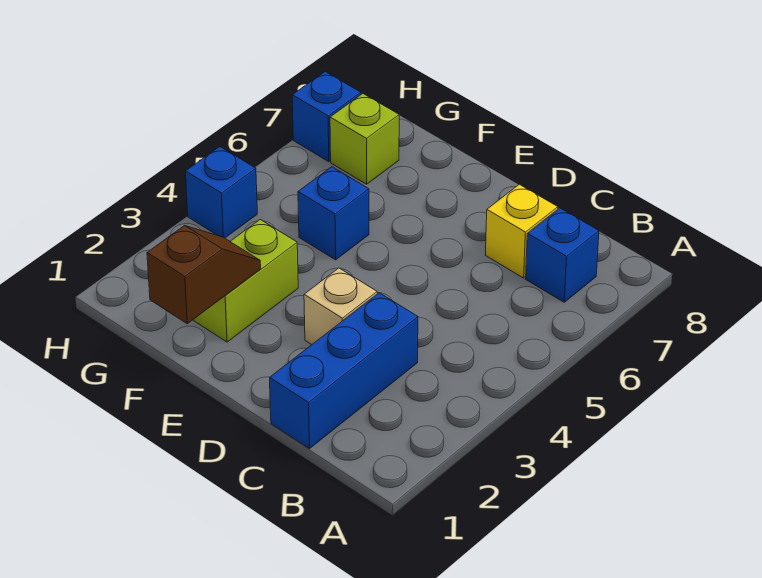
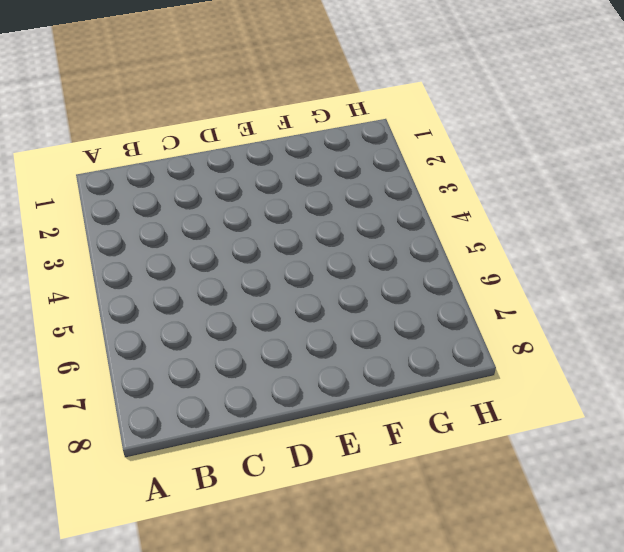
none -> blue brick B7 level 1
none -> blue brick C1:C3 level 1

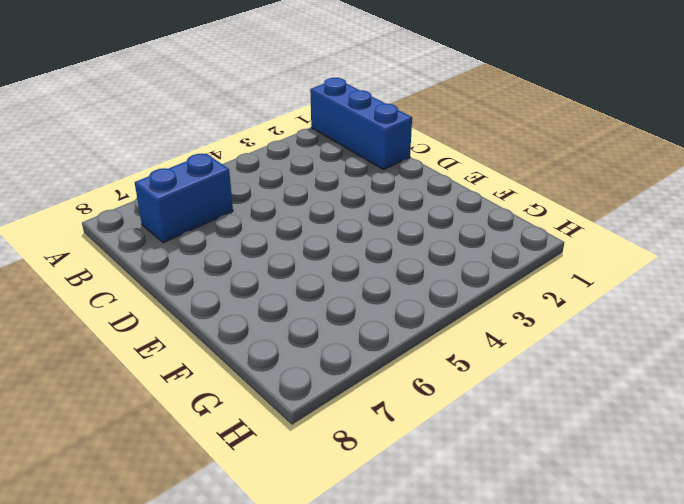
blue brick A1:C1 level 1 -> blue brick C1:C3 level 1
blue brick B6:B7 level 1 -> blue brick B7 level 1
none -> yellow brick C7 level 1
none -> tan brick D3 level 1

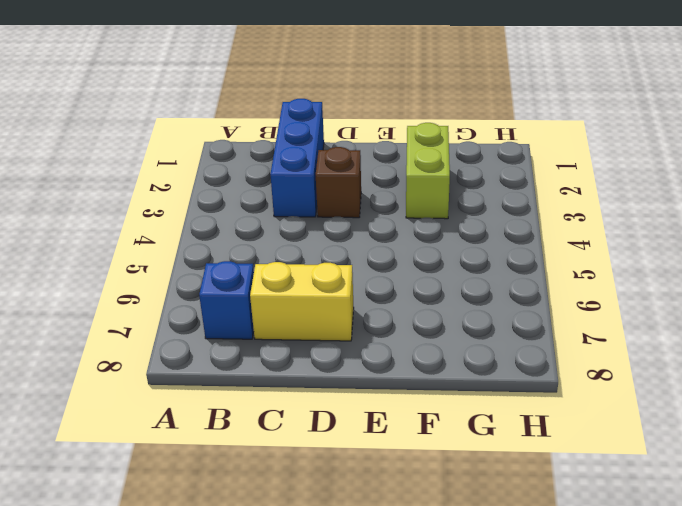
yellow brick C7:D7 level 1 -> yellow brick C7 level 1
brown brick D3 level 1 -> tan brick D3 level 1
none -> blue brick F5 level 1
none -> lime brick G7 level 1

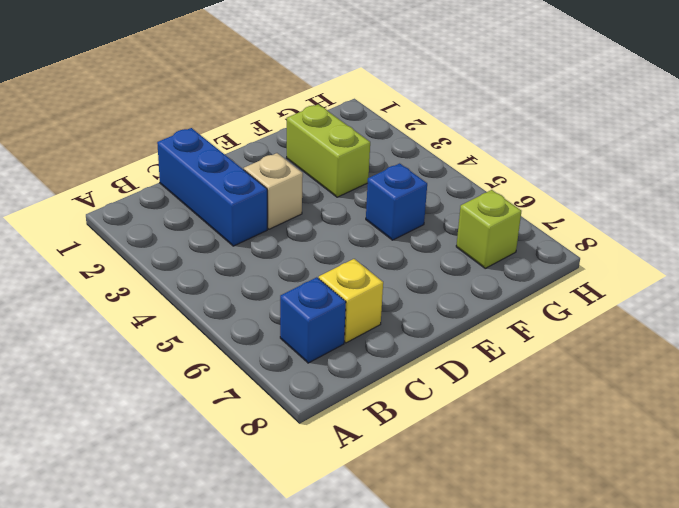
none -> blue brick H4 level 1
none -> blue brick H7 level 1

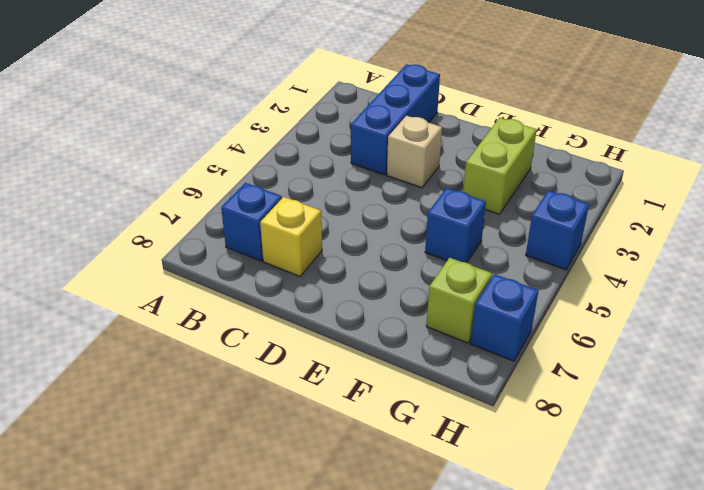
none -> brown slope F1:F2 level 2 top 1

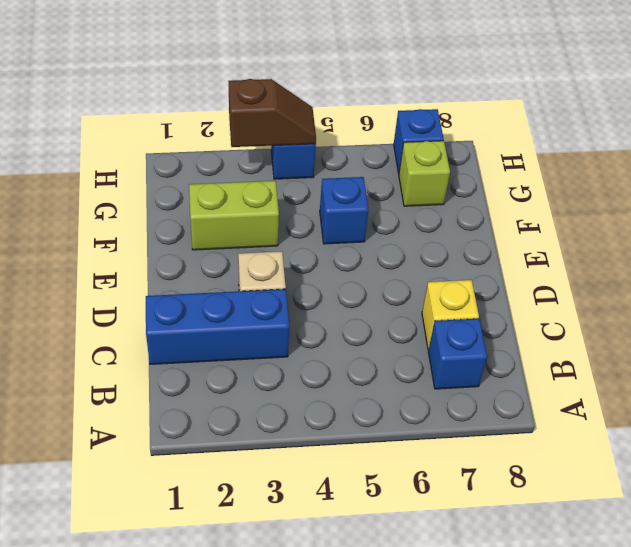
brown slope H3:H4 level 2 top 3 -> brown slope F1:F2 level 2 top 1

